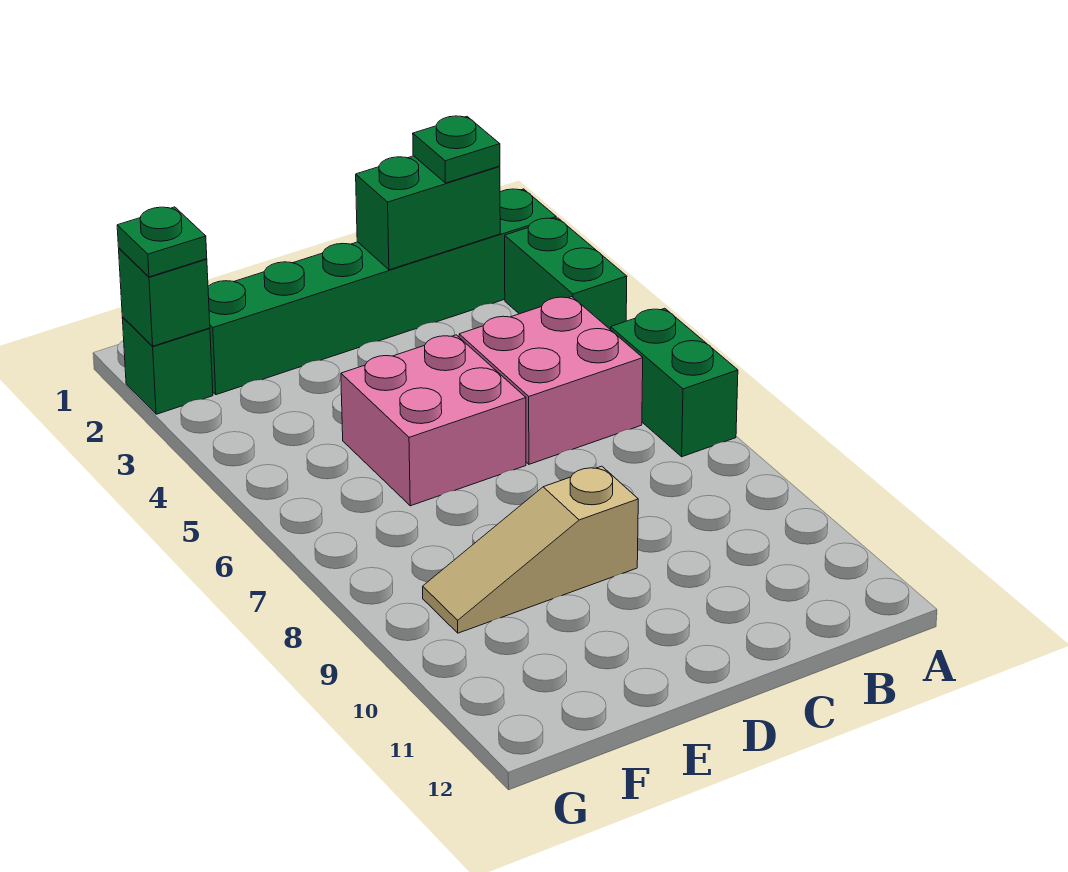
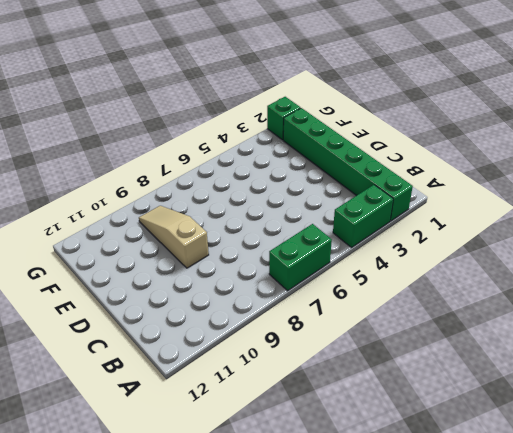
none -> pink brick B5:C6 level 1
none -> pink brick D5:E6 level 1

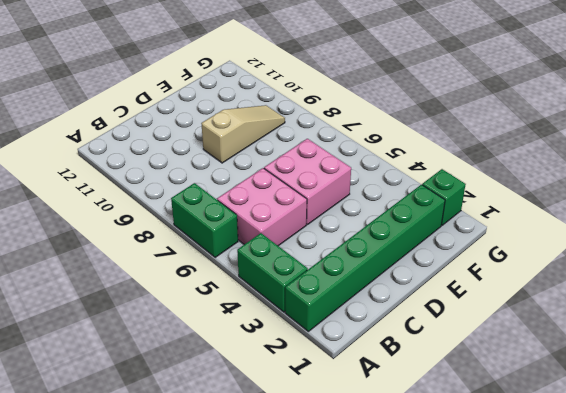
none -> green brick B2:C2 level 2
none -> green brick G2 level 2

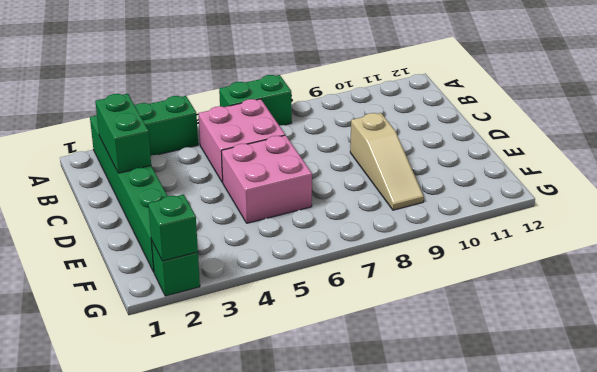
none -> green plate B2 level 3
none -> green plate G2 level 3

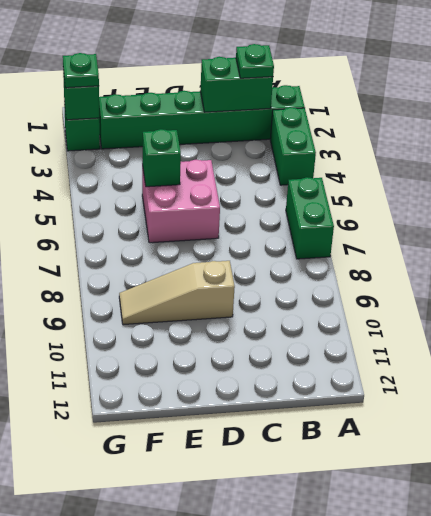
green brick E5 level 2 -> none
none -> pink brick B5:C6 level 1

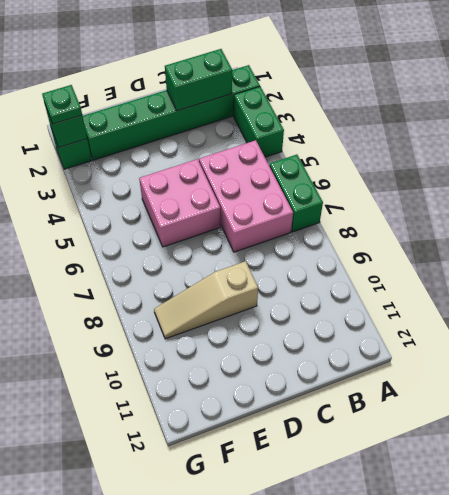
pink brick B5:C7 level 1 -> pink brick B5:C6 level 1
none -> green plate B2 level 3

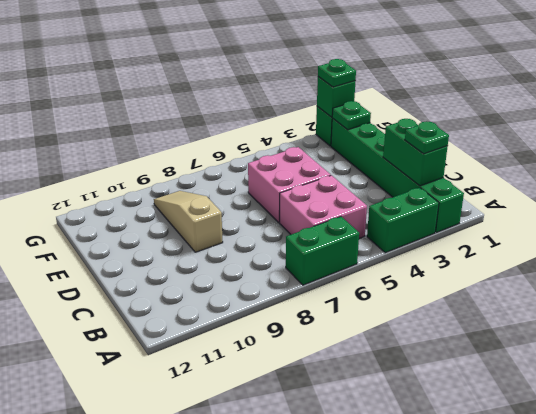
green plate F2 level 2 -> none

